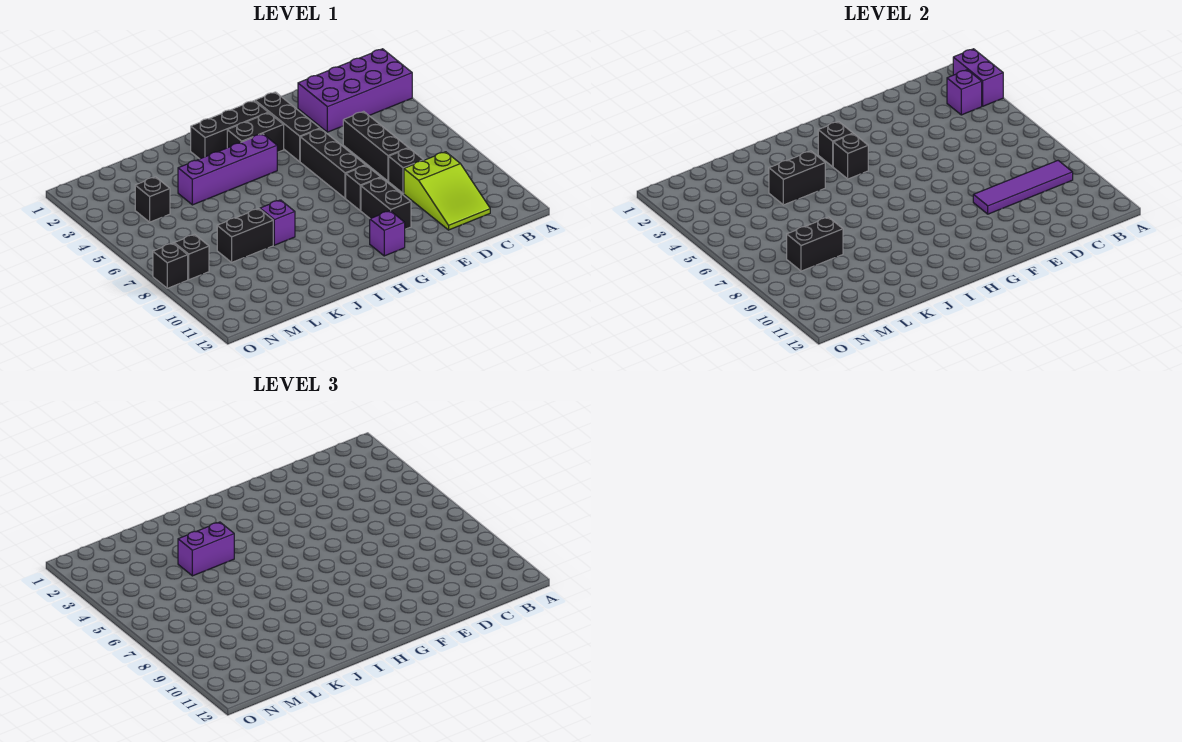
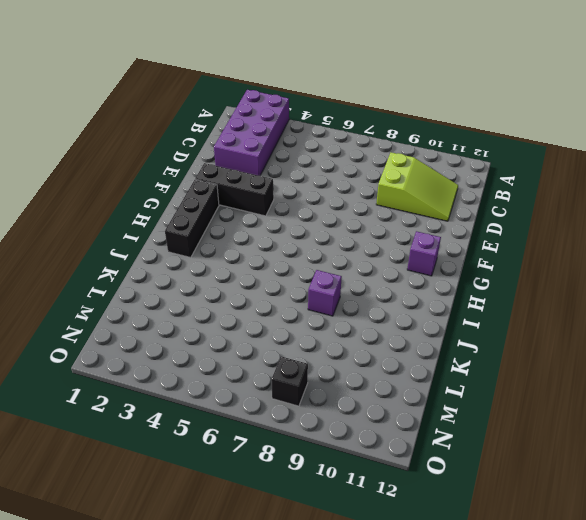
none -> black brick D5:D7 level 1
none -> black brick D8 level 1
none -> black brick F5:F7 level 1

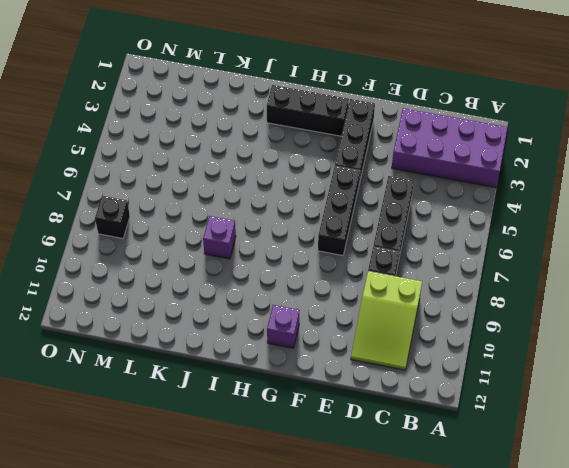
none -> black brick F8 level 1
none -> black brick F9:F10 level 1
none -> black brick G3:H3 level 1

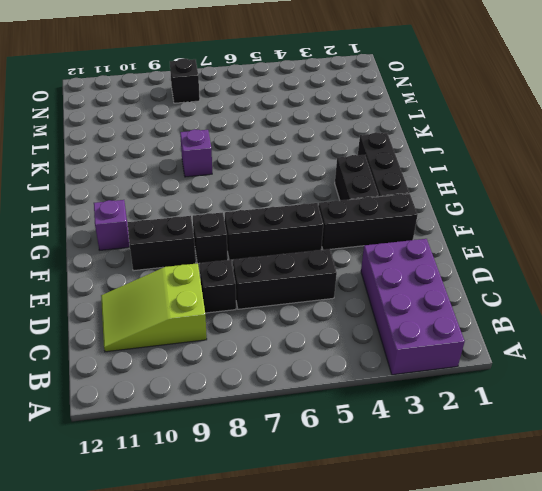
none -> purple brick H4:K4 level 1
none -> black brick K8:L8 level 1
none -> black brick M4 level 1

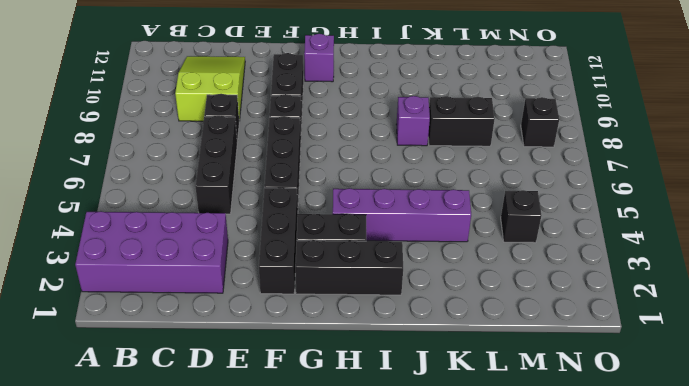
none -> black brick O8 level 1
none -> purple brick A2:A3 level 2
none -> purple brick B3 level 2

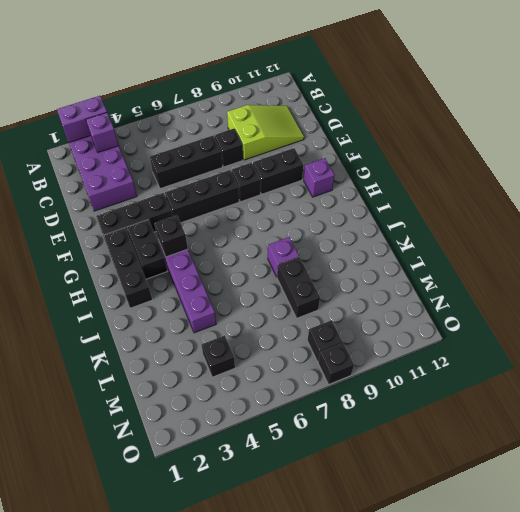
none -> purple tile B9:E9 level 2
none -> black brick H3 level 2
none -> black brick J4:K4 level 2

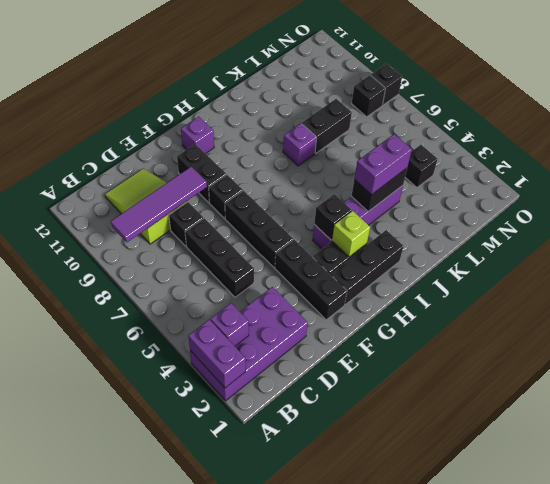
lime brick H3 level 2 -> black brick H3 level 2
none -> black brick L8:M8 level 2

